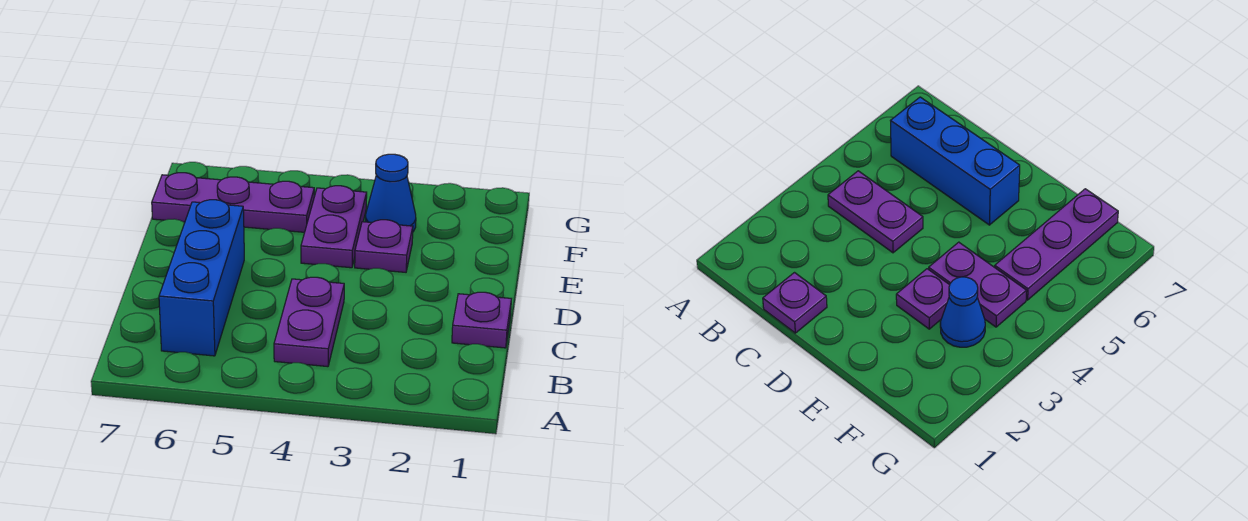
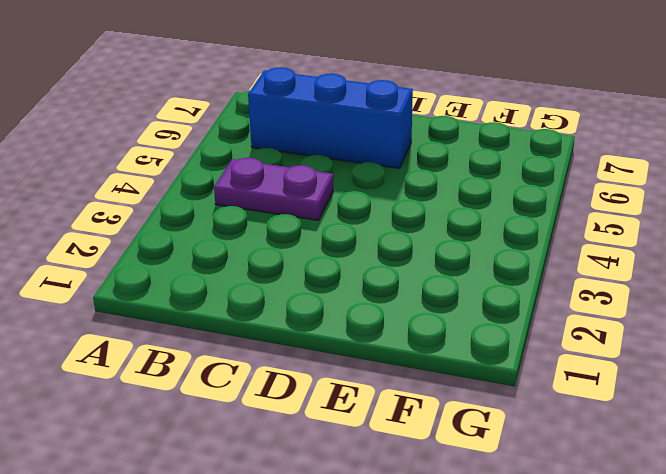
none -> purple plate C1 level 1
none -> purple plate E3 level 1

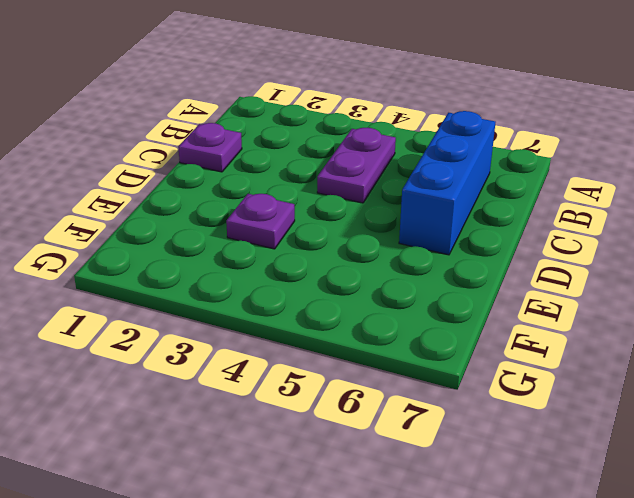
none -> purple plate E4:F4 level 1
none -> blue cone F3 level 1

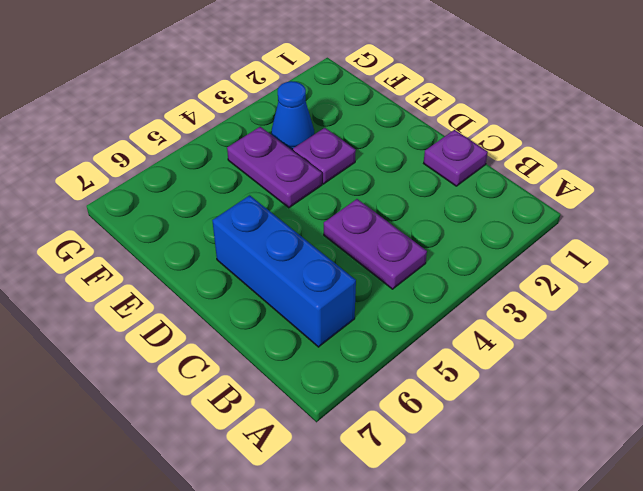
none -> purple plate F5:F7 level 1

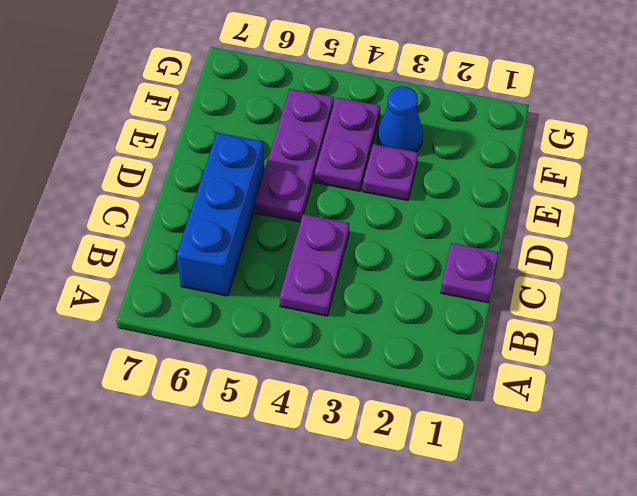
purple plate D5:F5 level 1 -> purple plate F5:F7 level 1

